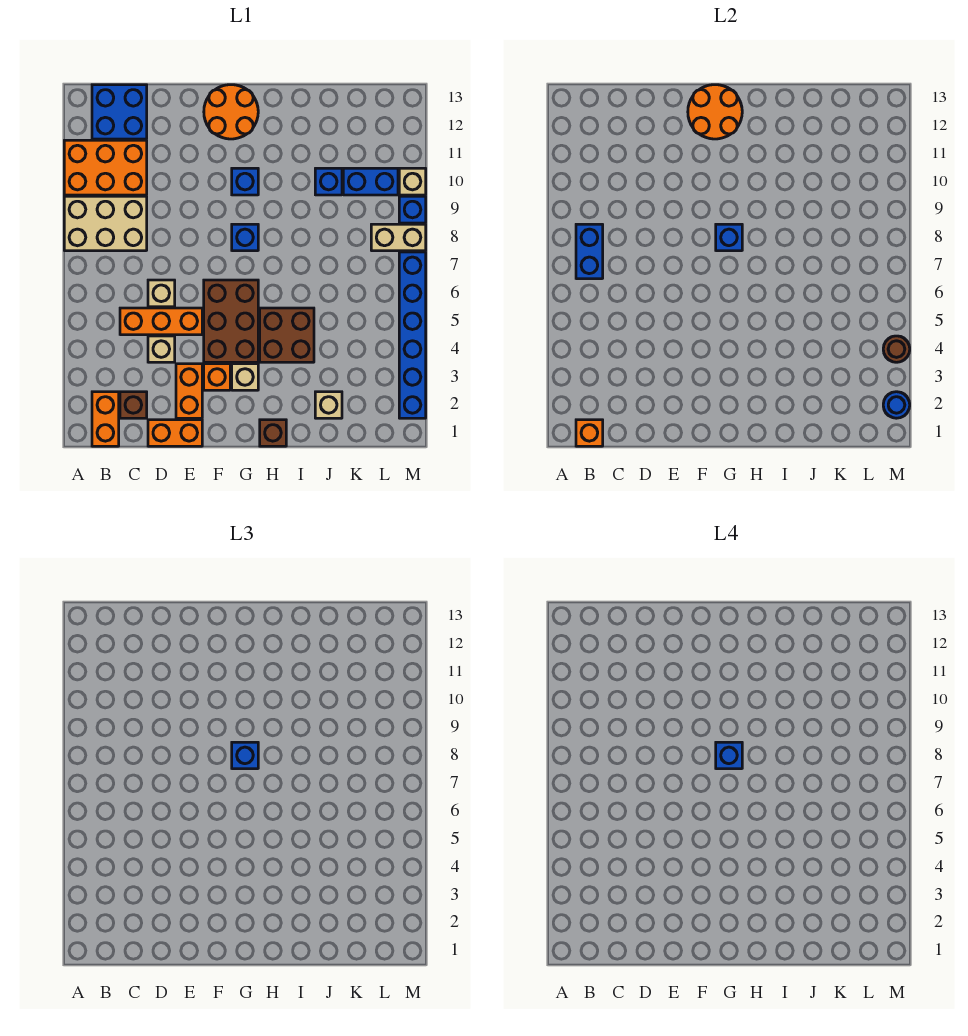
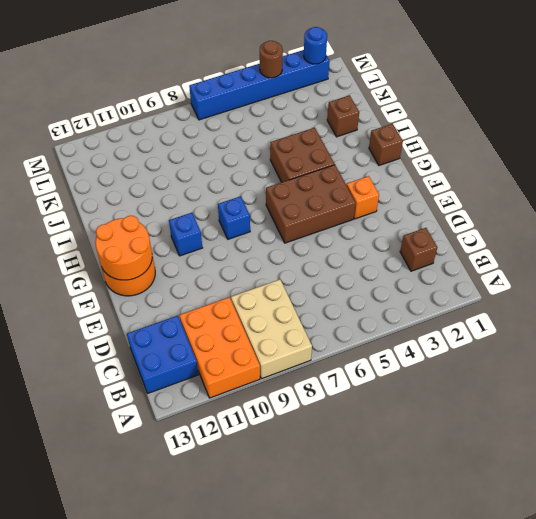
brown brick J2 level 1 -> tan brick J2 level 1
none -> orange brick B1:B2 level 1
none -> orange brick C5:E5 level 1
none -> orange brick D1:E1 level 1
none -> tan brick D4 level 1

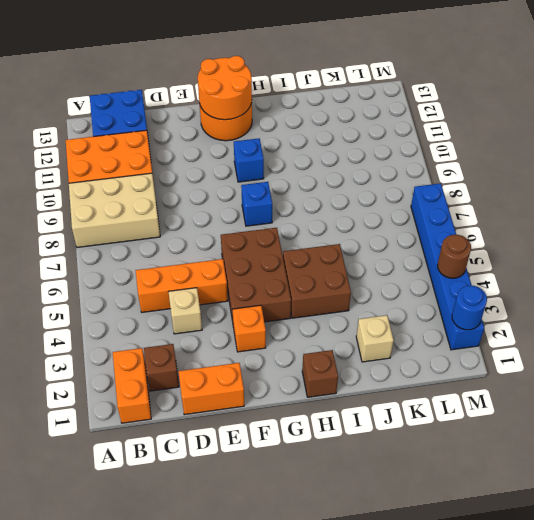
none -> tan brick D6 level 1
none -> orange brick E2:E3 level 1
none -> tan brick G3 level 1
none -> blue brick J10 level 1

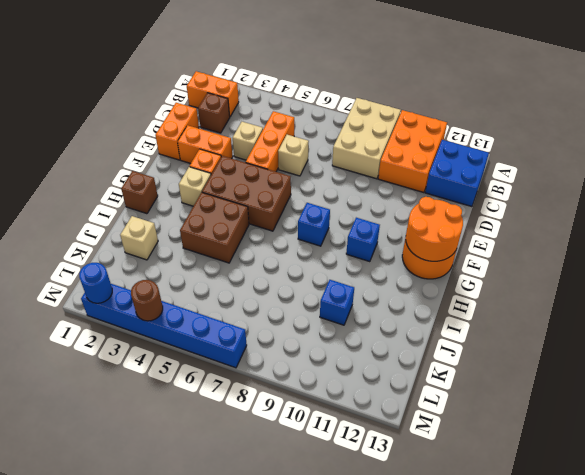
none -> blue brick K10:L10 level 1
none -> tan brick L8:M8 level 1
none -> blue brick M9 level 1
none -> tan brick M10 level 1

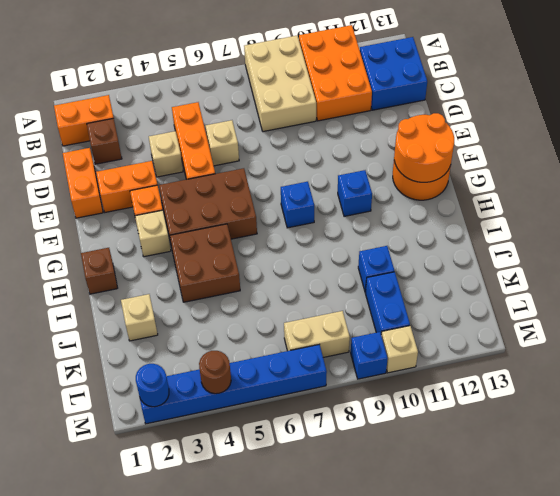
tan brick L7:L8 level 1 -> tan brick L8:M8 level 1
none -> orange brick B1 level 2
none -> blue brick B7:B8 level 2
none -> blue brick G8 level 2
none -> blue brick G8 level 3

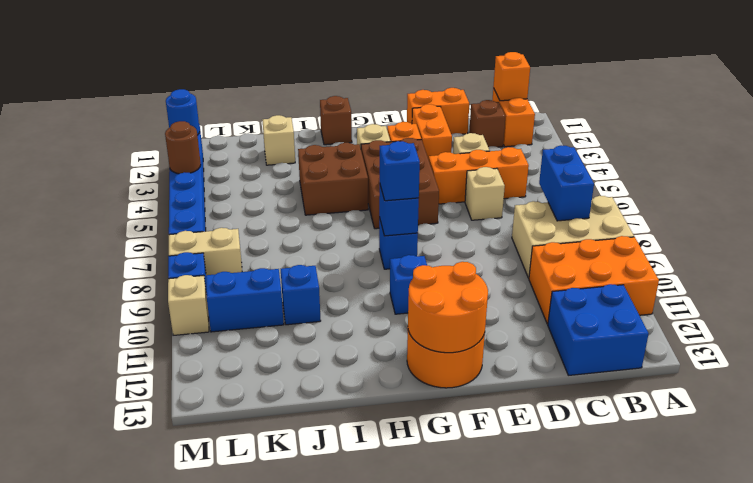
none -> blue brick G8 level 4

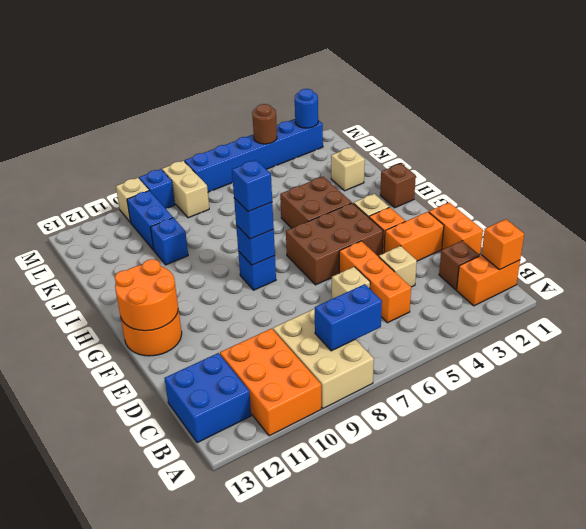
none -> blue brick G10 level 1

